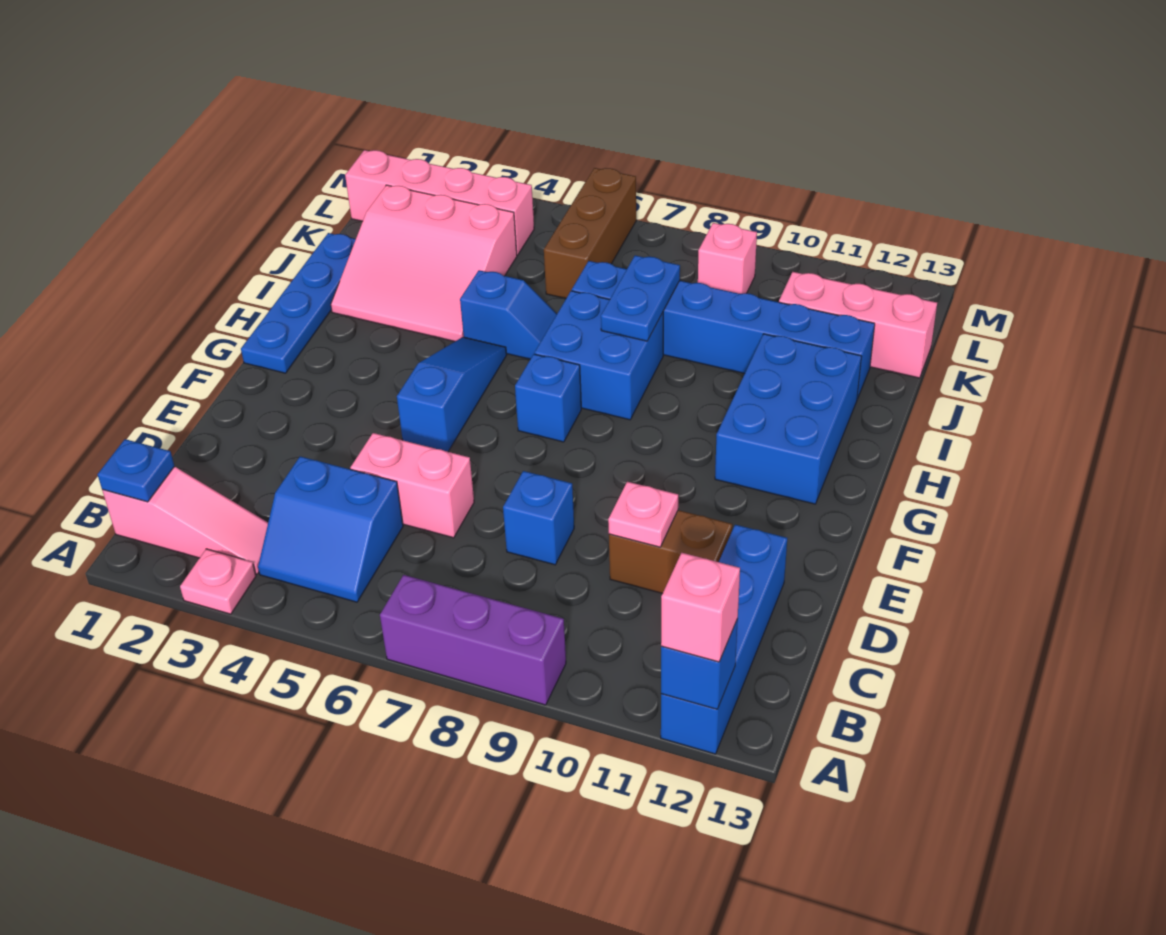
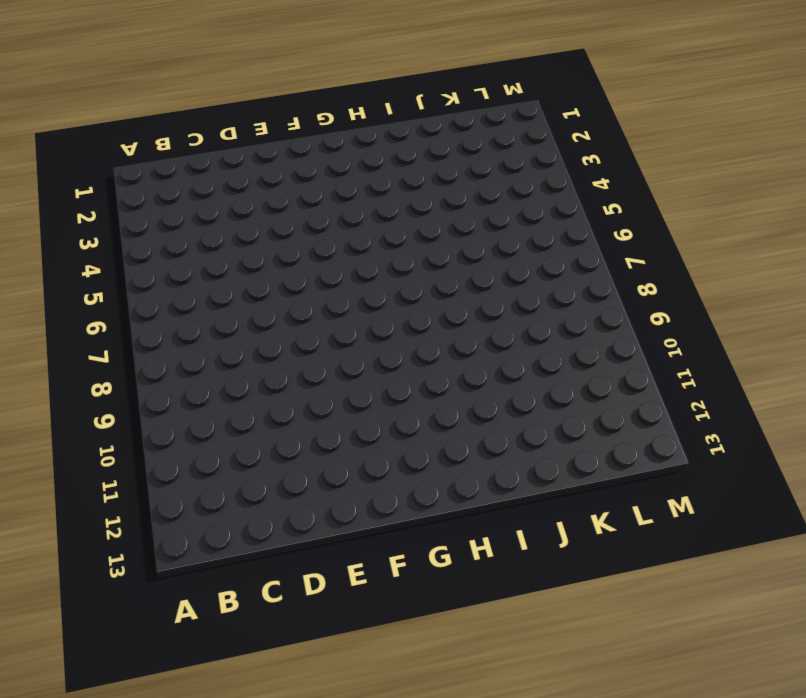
none -> pink plate A3 level 1
none -> purple brick A7:A9 level 1
none -> blue brick A12:D12 level 1

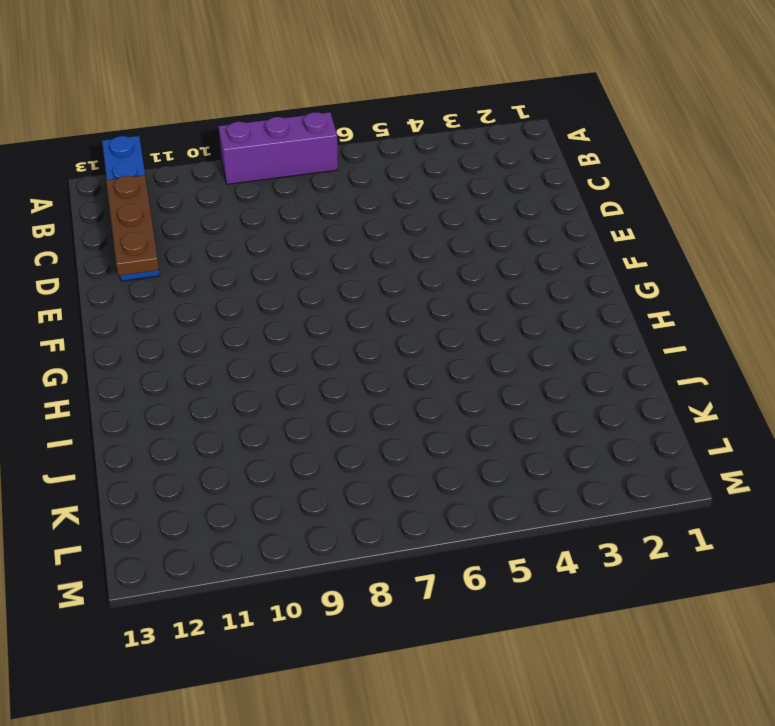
brown plate C12:E12 level 2 -> none
none -> pink plate A3 level 1
none -> pink slope B1:B3 level 1 top 1
none -> blue slope B4:C5 level 1 top C

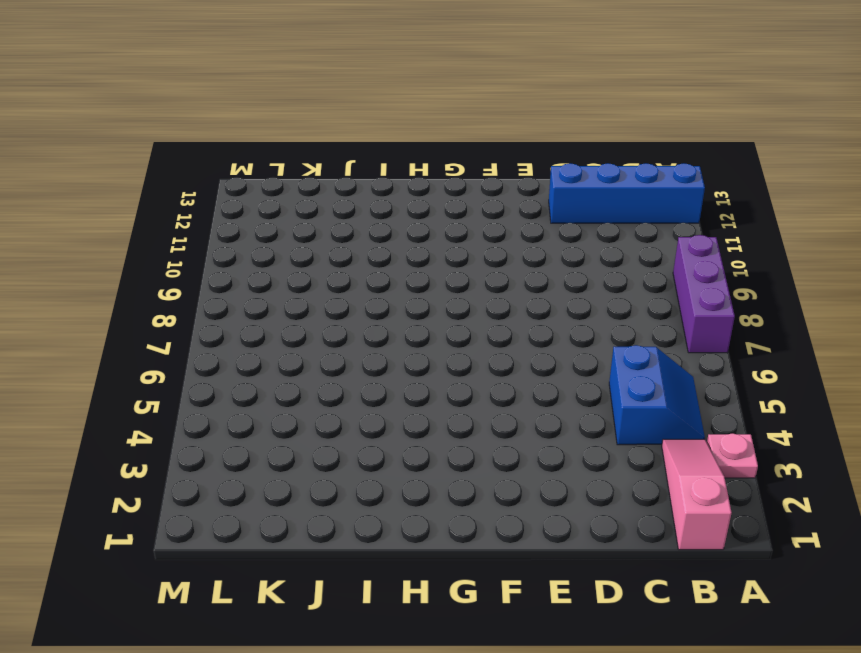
none -> pink brick D5:D6 level 1
none -> blue brick D8 level 1
none -> brown brick D10:D11 level 1

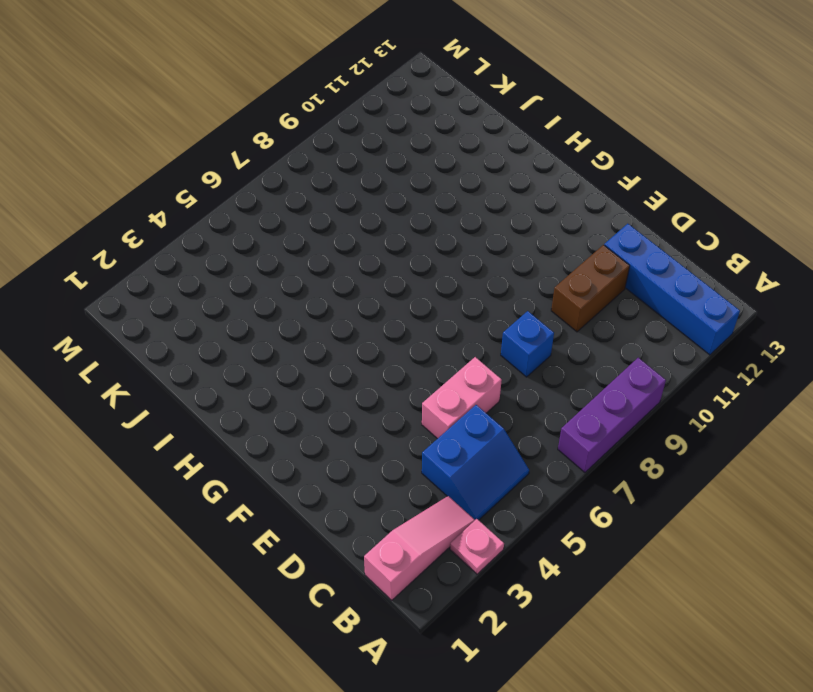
none -> blue slope F5:H5 level 1 top F
none -> blue plate G1:J1 level 1
none -> blue brick G7 level 1

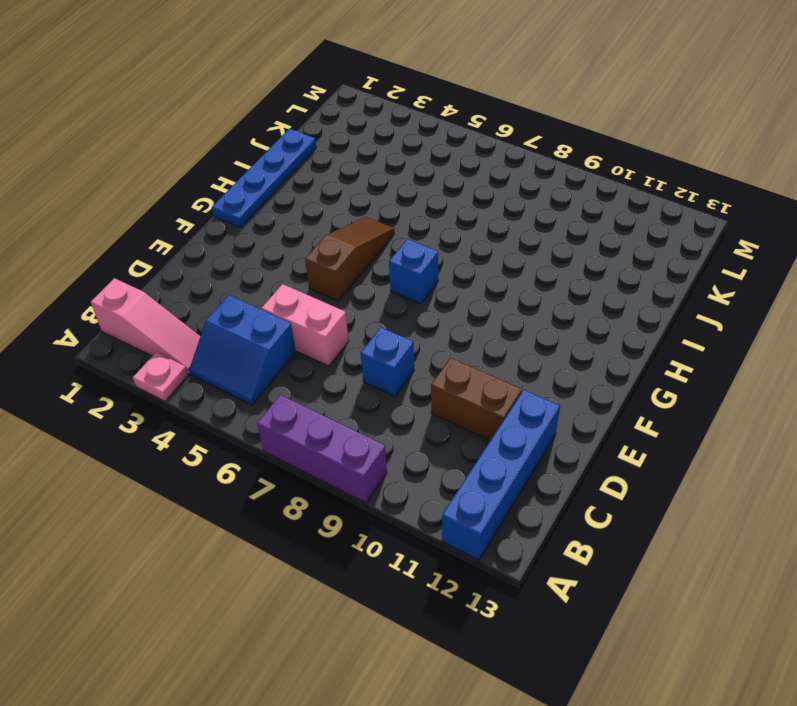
brown slope F5:H5 level 1 top F -> blue slope F5:H5 level 1 top F
none -> blue brick G11:I12 level 1
none -> blue brick H7:I8 level 1
none -> pink slope I2:K4 level 1 top K

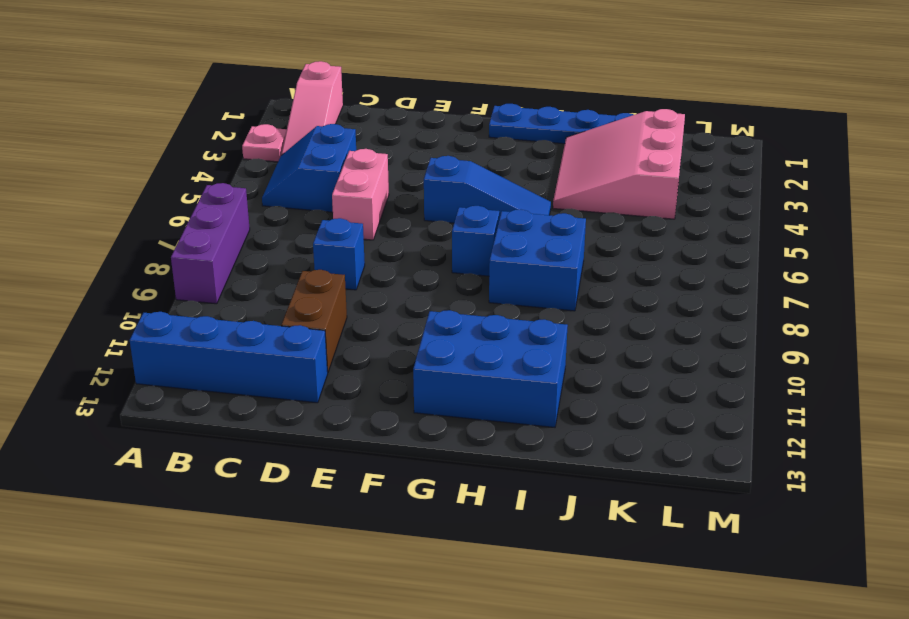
none -> blue slope I5:I6 level 1 top 5
none -> blue brick J7:J12 level 1
none -> brown brick K6:M6 level 1

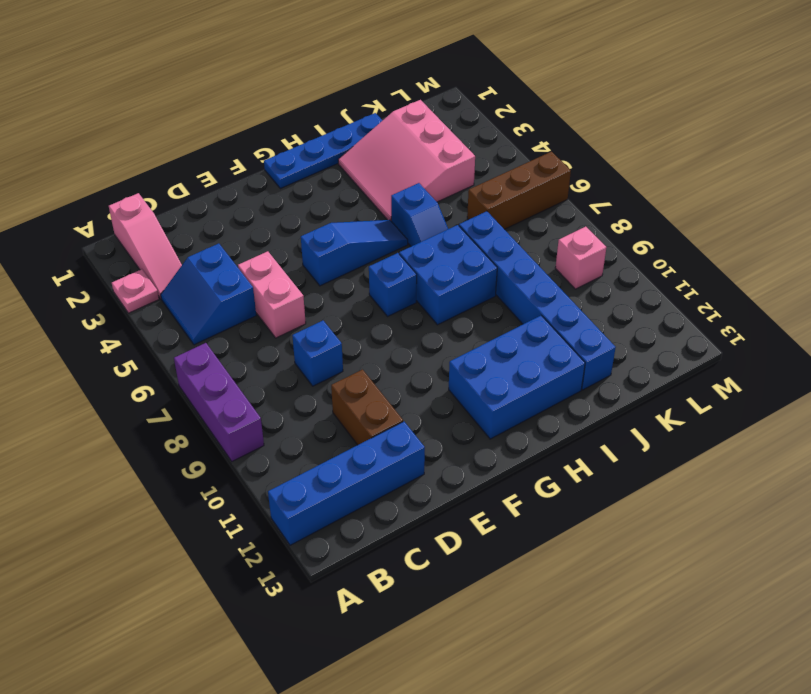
none -> pink brick K11:K13 level 1
none -> pink brick L1:L4 level 1
none -> blue brick A12 level 2

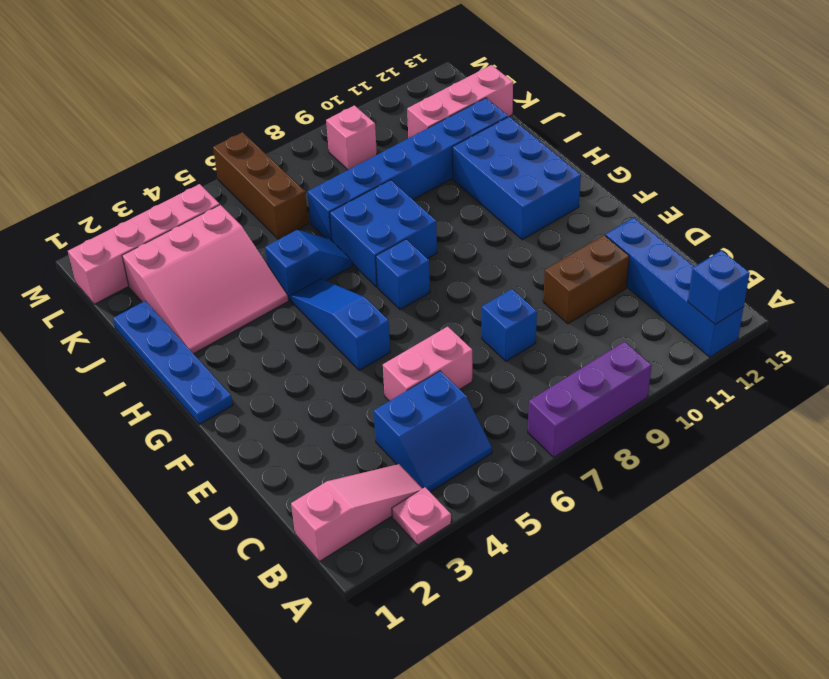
none -> blue plate B1 level 2
none -> pink plate D10 level 2
none -> blue plate I8:J8 level 2

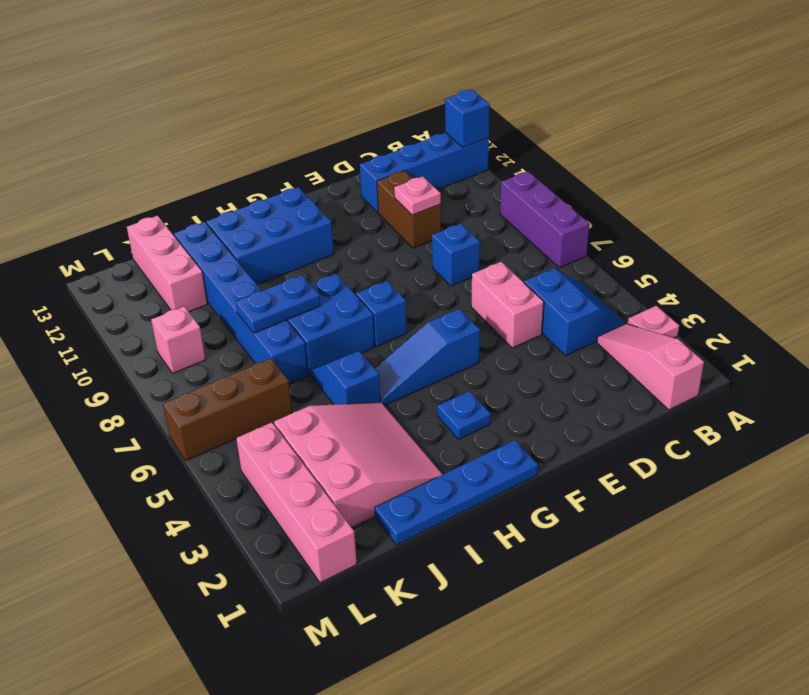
blue plate G3 level 1 -> blue plate B1 level 2
none -> pink brick A12 level 3

